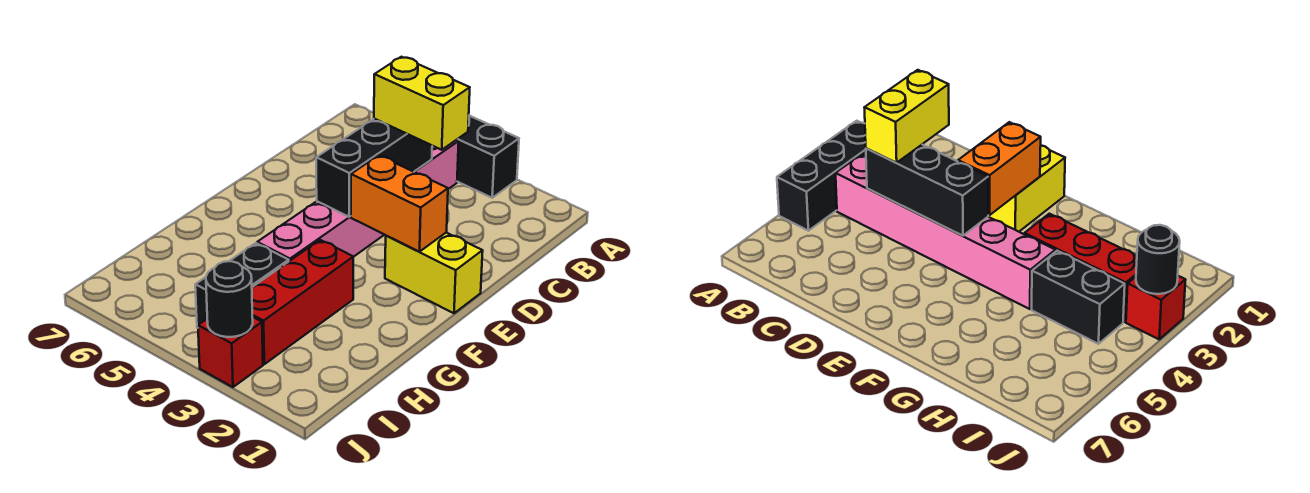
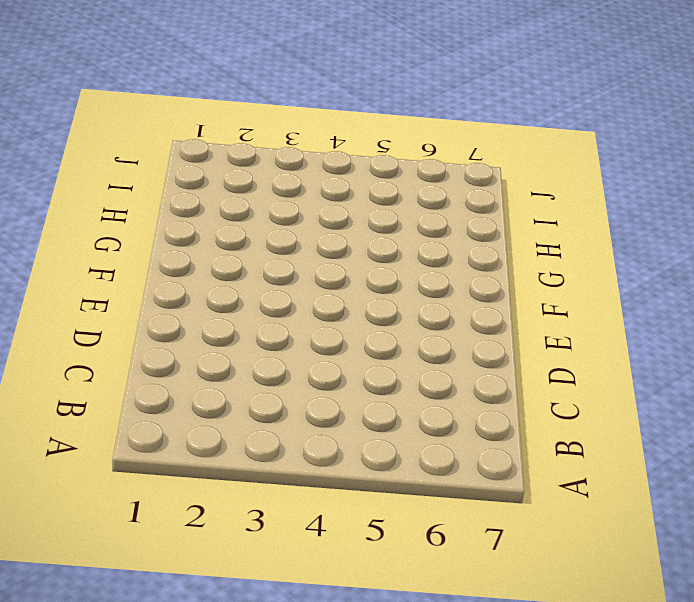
none -> black brick A3:A5 level 1
none -> pink brick B4:G4 level 1

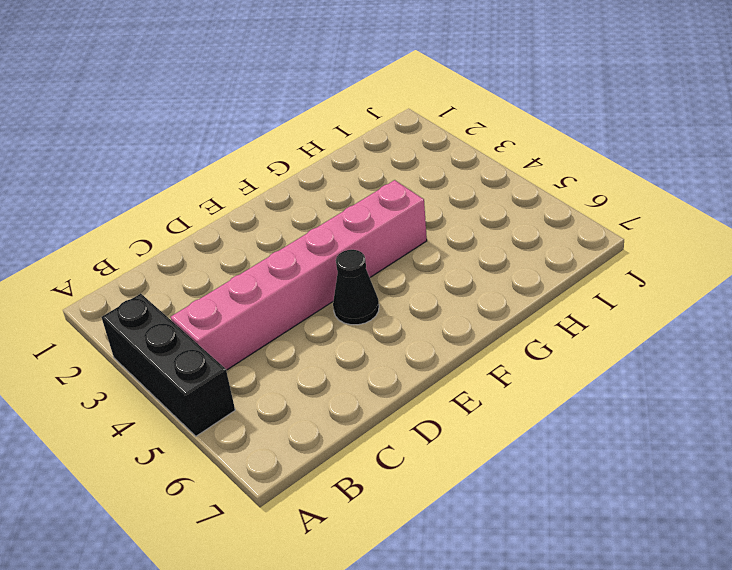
black cone E5 level 1 -> none
none -> yellow brick E1:E2 level 1
none -> red brick G3:I3 level 1

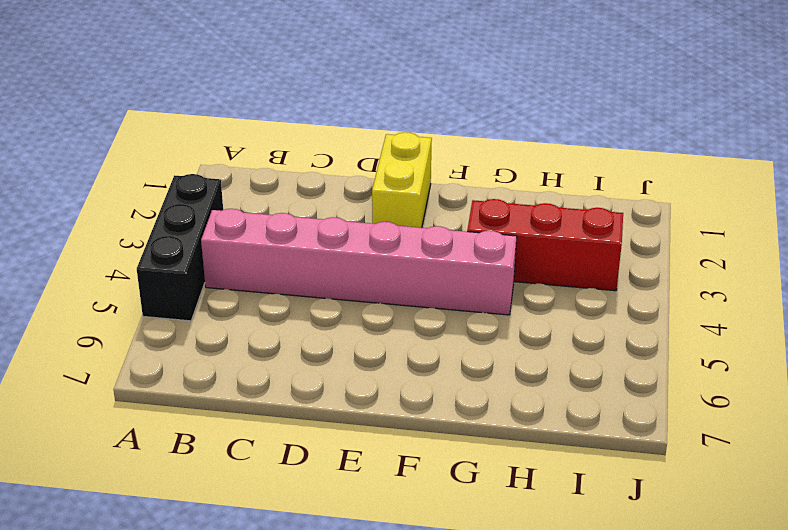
none -> black brick H4:I4 level 1
none -> red brick J3 level 1

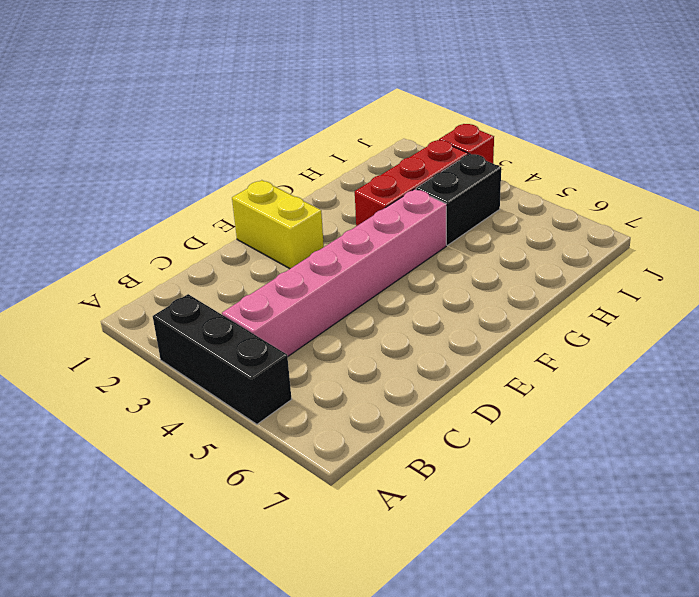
none -> black brick C4:E4 level 2
none -> orange brick E2:E3 level 2

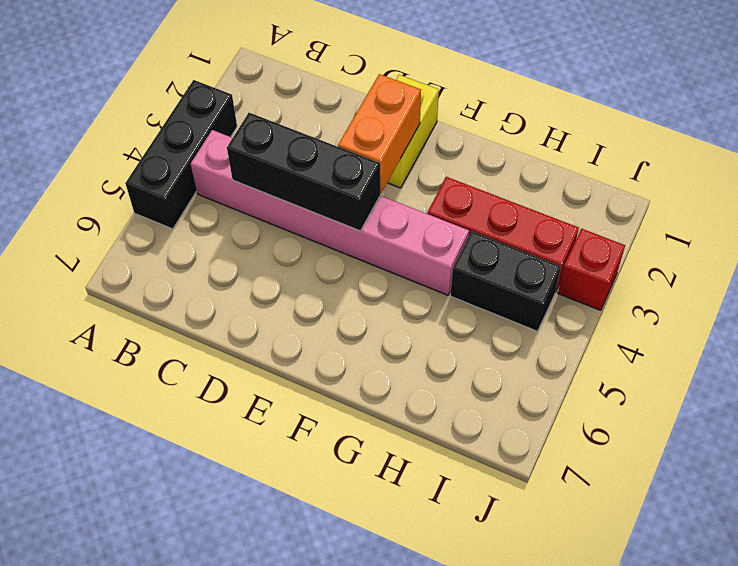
none -> black round brick J3 level 2
none -> yellow brick C3:C4 level 3

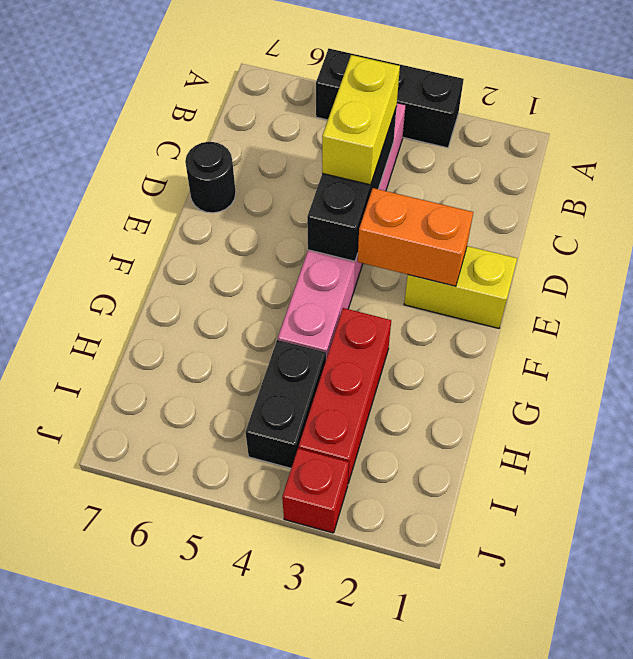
yellow brick C4:D4 level 3 -> yellow brick C3:C4 level 3
black round brick D7 level 1 -> black round brick J3 level 2

